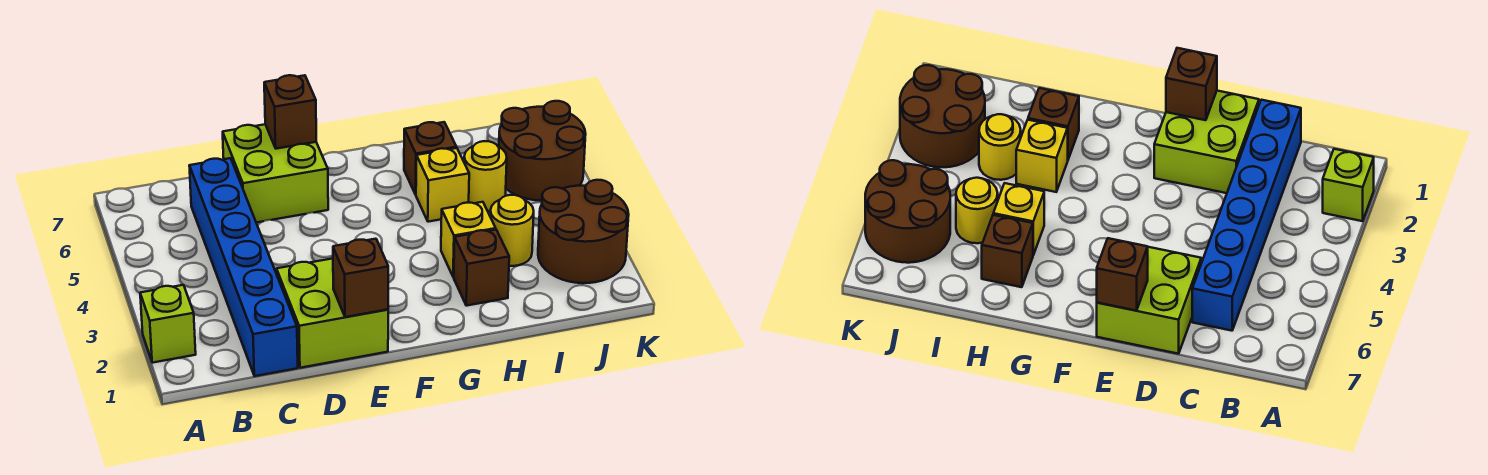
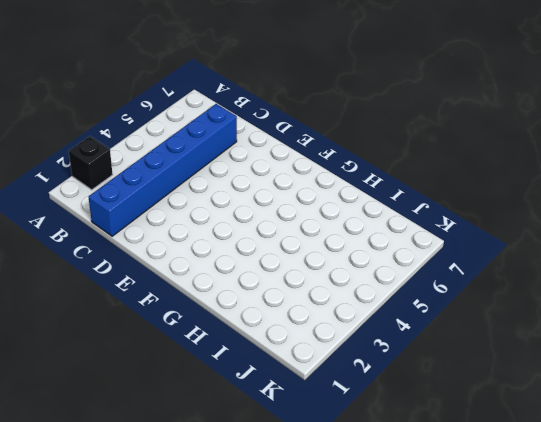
black brick A2 level 1 -> lime brick A2 level 1
none -> lime brick D1:E2 level 1
none -> lime brick D6:E7 level 1
none -> brown brick H2 level 1

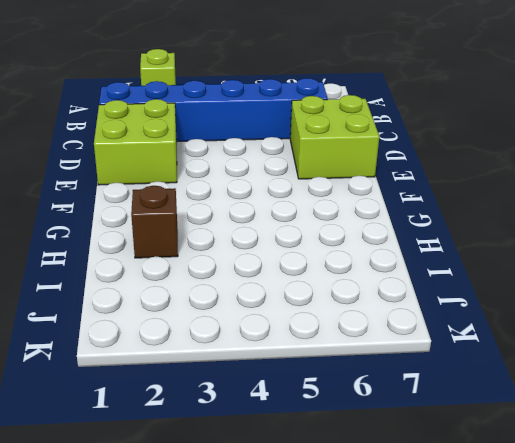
none -> yellow brick H3 level 1
none -> yellow brick H5 level 1
none -> brown brick H6 level 1

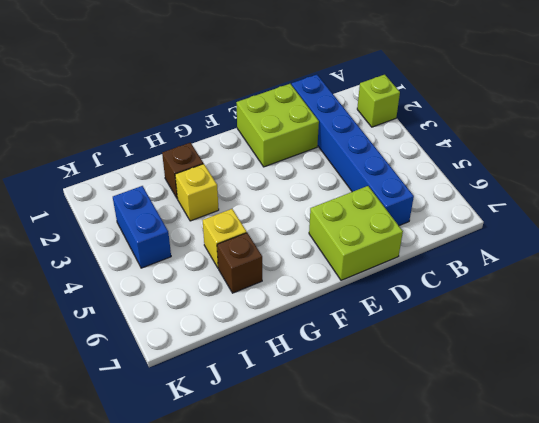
blue brick J3:J4 level 1 -> brown round brick J2:K3 level 1
none -> yellow round brick I3 level 1
none -> yellow round brick I5 level 1
none -> brown round brick J5:K6 level 1

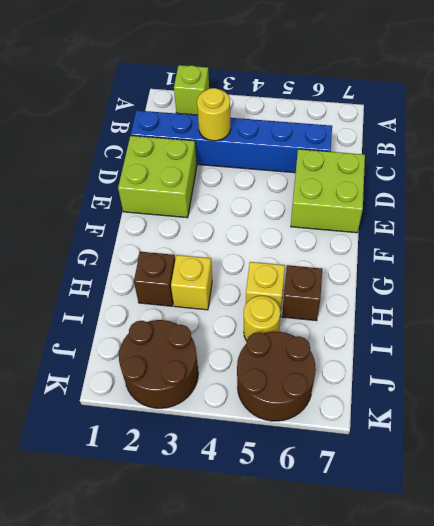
yellow round brick C3 level 2 -> yellow round brick I3 level 1
none -> brown brick E1 level 2
none -> brown brick E7 level 2

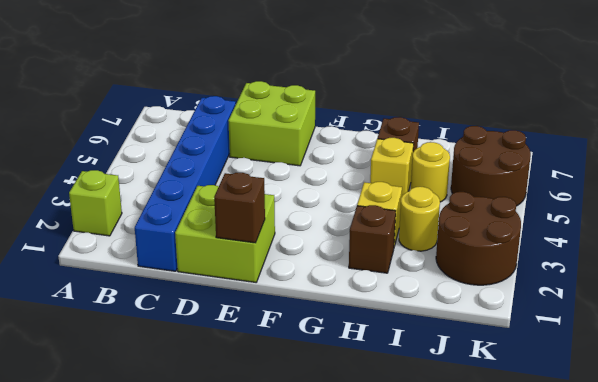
none -> brown brick E7 level 2

